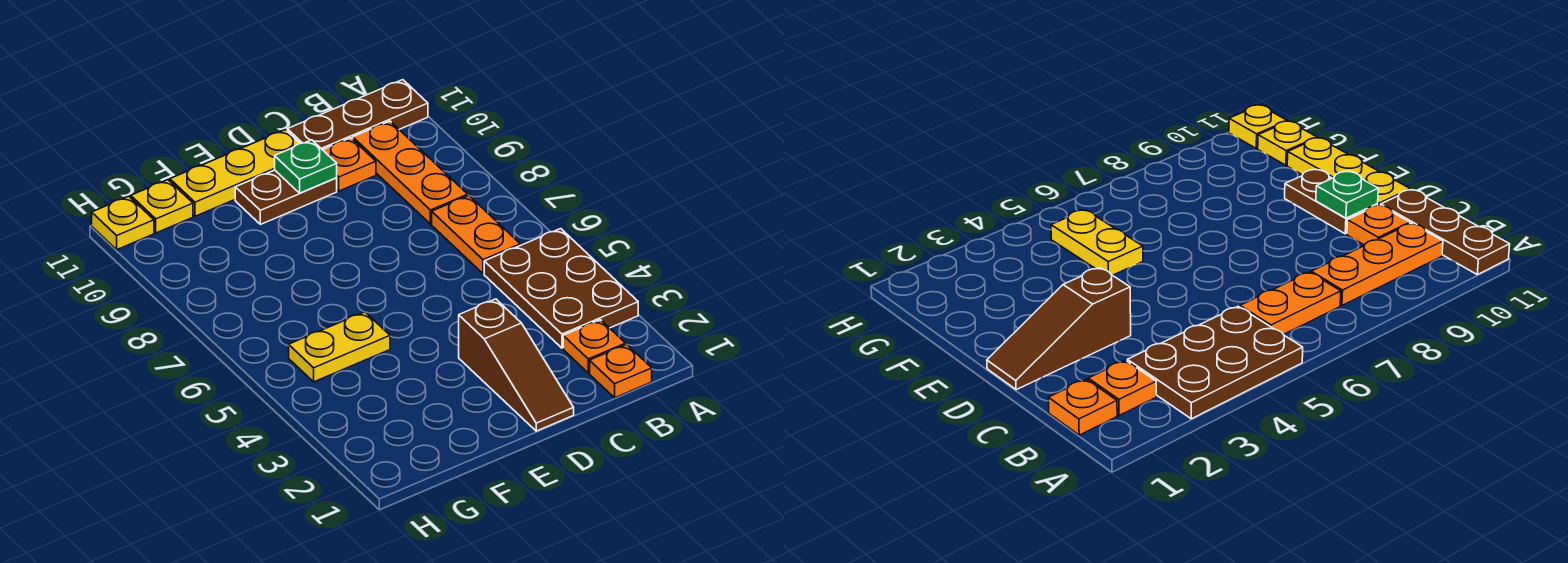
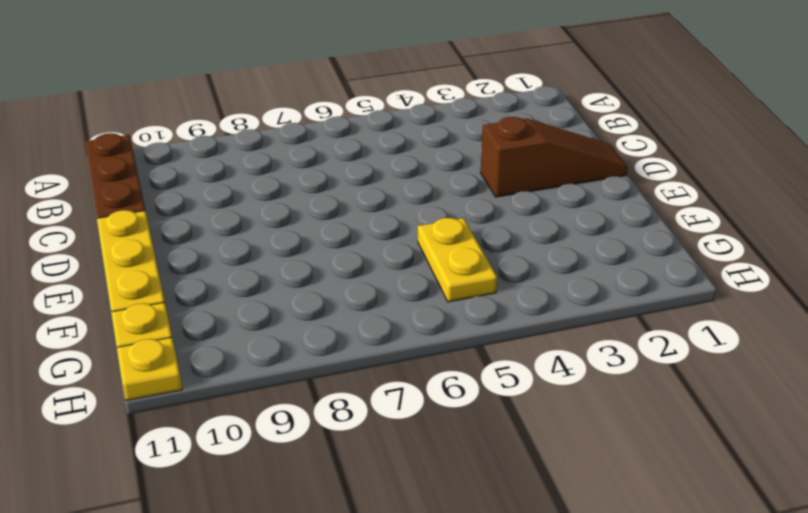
none -> brown plate A3:B5 level 1
none -> orange plate B1 level 1
none -> orange plate B2 level 1

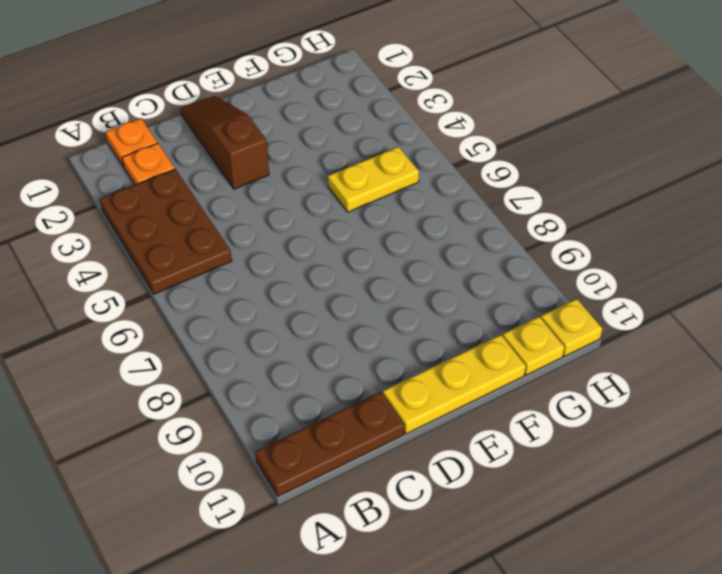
none -> orange plate B6:B7 level 1
none -> orange plate B8:B10 level 1
none -> orange plate C10 level 1

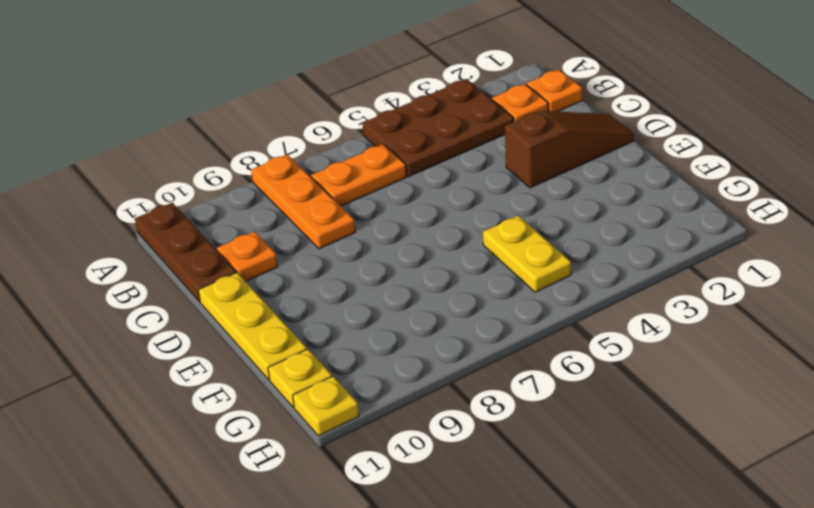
orange plate A8:C8 level 1 -> orange plate B8:B10 level 1
none -> brown plate D10:E10 level 1
none -> green plate D10 level 2

